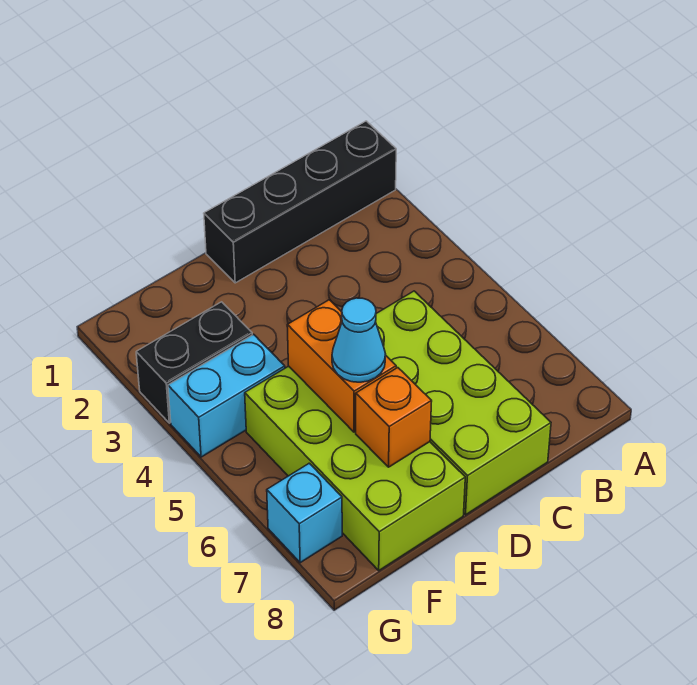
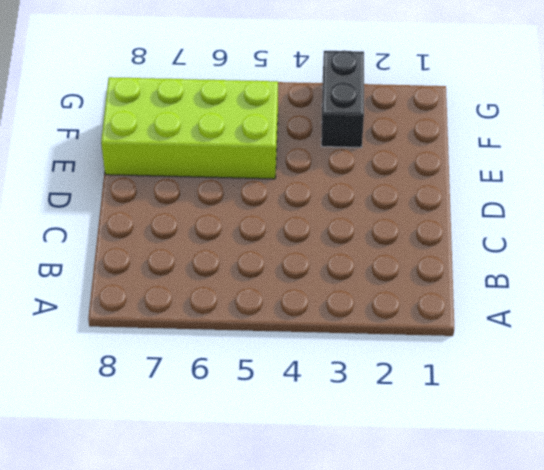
none -> black brick A1:D1 level 1
none -> lime brick C5:D8 level 1

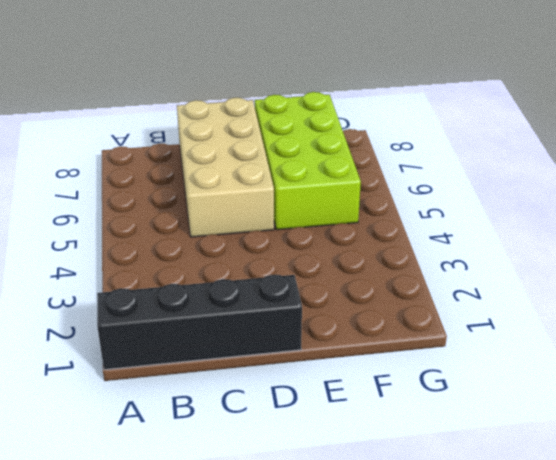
tan brick C5:D8 level 1 -> lime brick C5:D8 level 1
none -> black brick F3:G3 level 1
none -> cyan brick F4:G4 level 1

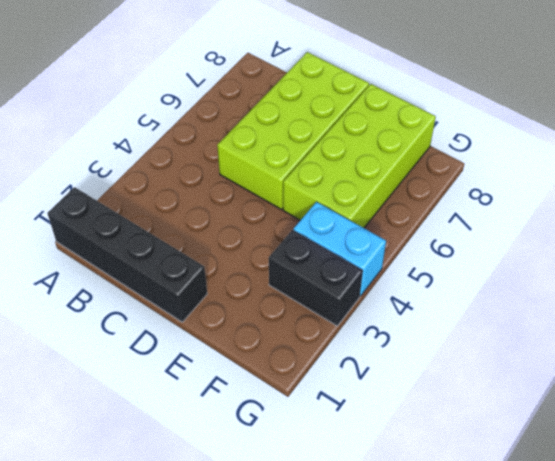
none -> cyan brick G7 level 1
none -> orange brick E5:E6 level 2

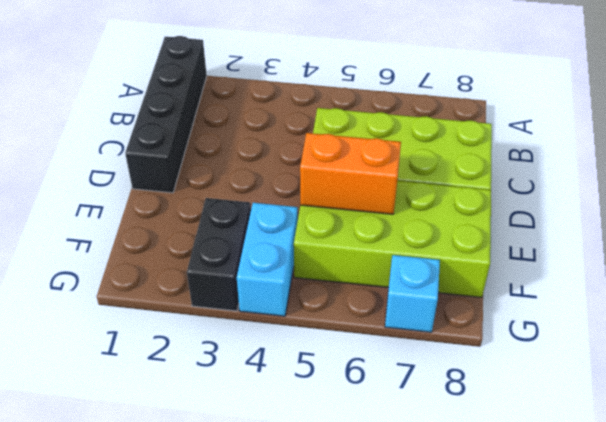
none -> orange brick E7 level 2
none -> cyan cone E6 level 3

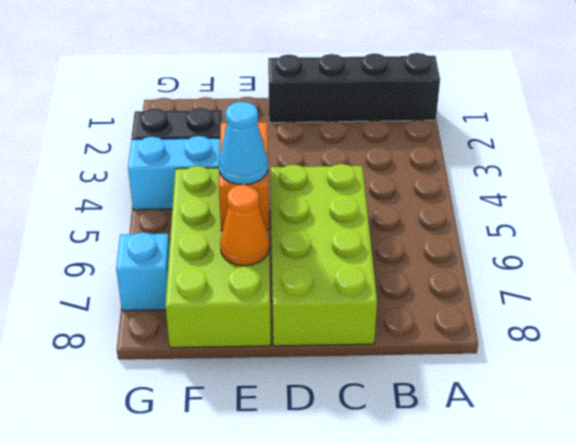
orange cone E7 level 2 -> orange brick E7 level 2

